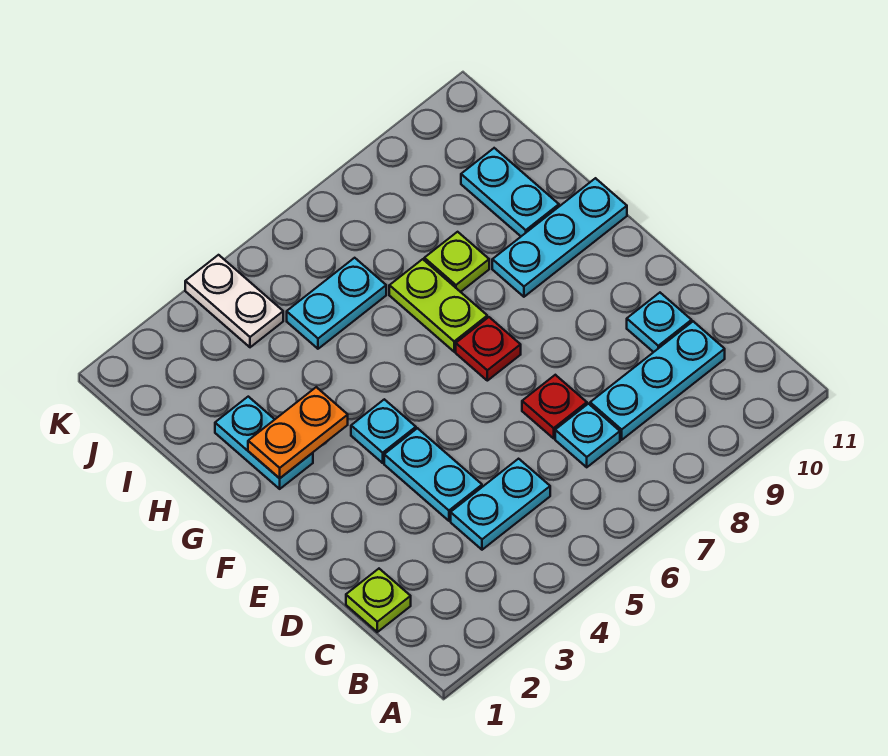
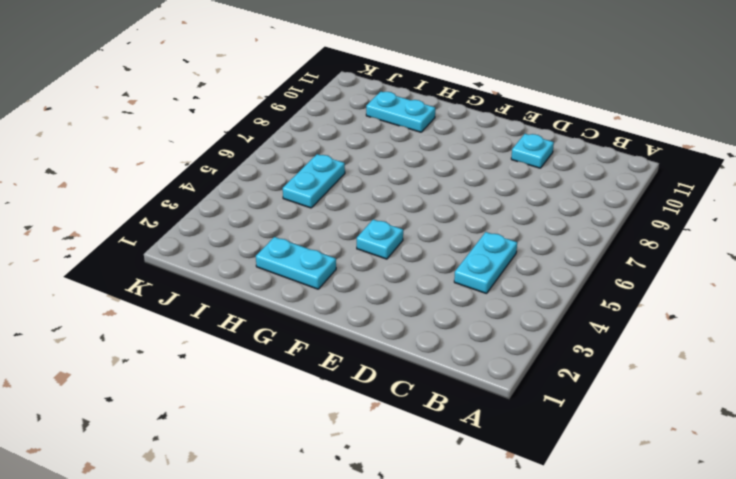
none -> lime plate C1 level 1
none -> cyan plate C7 level 1
none -> cyan plate C8:C10 level 1

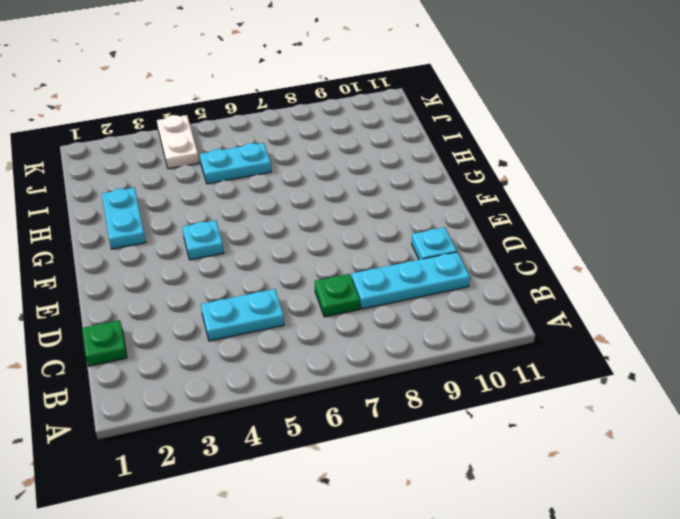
green plate C1 level 1 -> lime plate C1 level 1
green plate C7 level 1 -> cyan plate C7 level 1
none -> cyan plate D4:E4 level 1
none -> red plate D7 level 1
none -> red plate F7 level 1

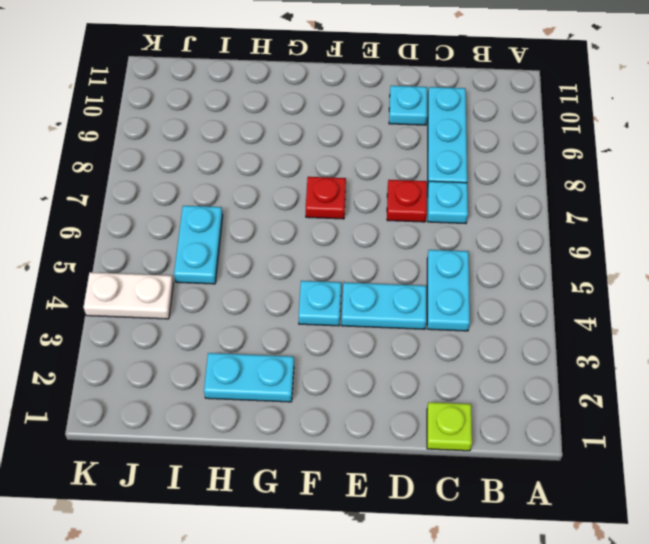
none -> lime plate G7:H7 level 1
none -> cyan plate G9:G11 level 1
none -> lime plate H8 level 1

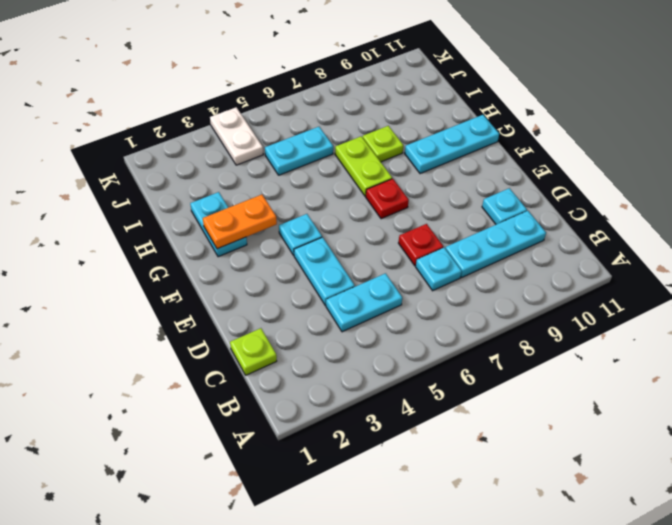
none -> cyan plate H10:I10 level 1

